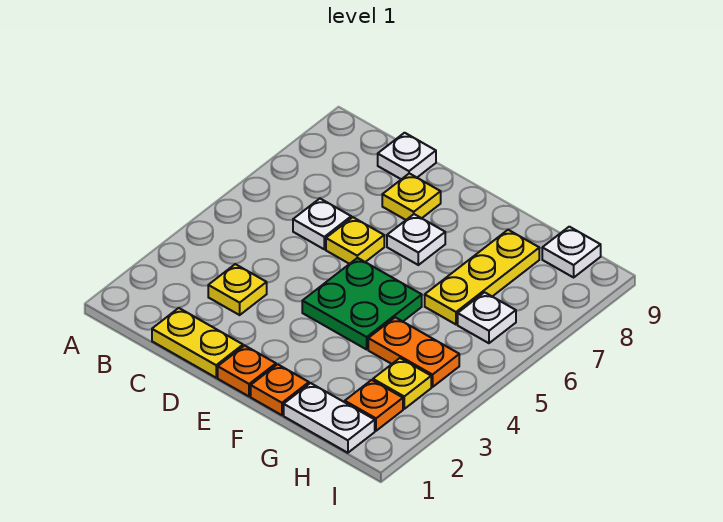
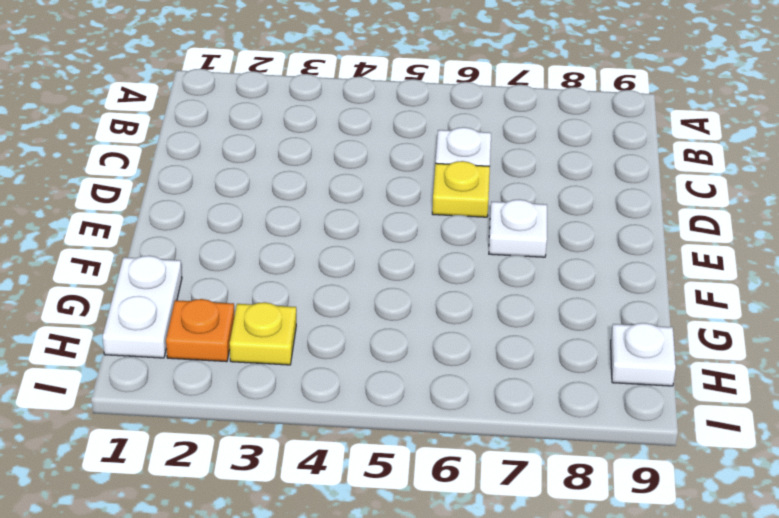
none -> yellow plate C1:D1 level 1
none -> yellow plate C3 level 1
none -> white plate C9 level 1

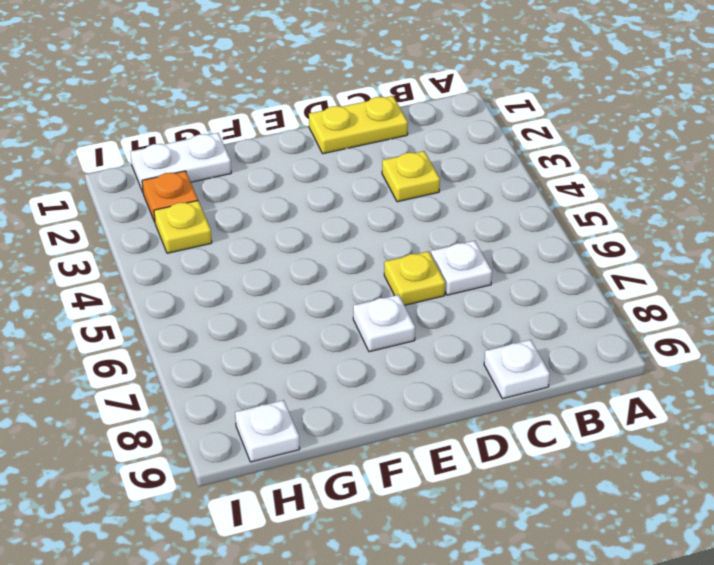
none -> yellow plate D8 level 1
none -> orange plate E1 level 1
none -> green plate E4:F5 level 1

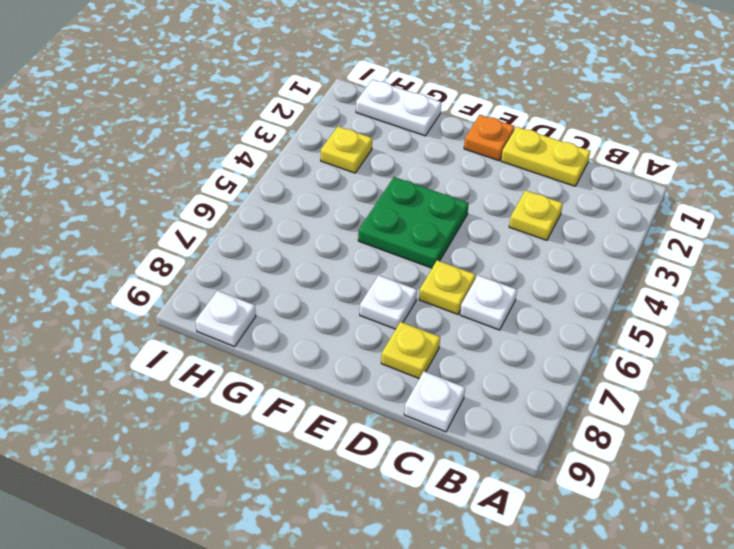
none -> orange plate F1 level 1
none -> orange plate G4:H4 level 1
none -> yellow plate G6:G8 level 1

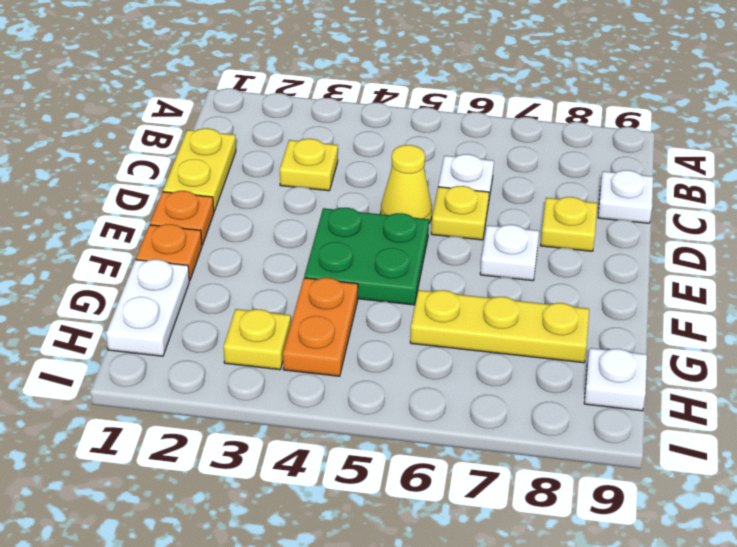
yellow cone D5 level 1 -> none
none -> orange plate H2 level 1
none -> white plate H6 level 1

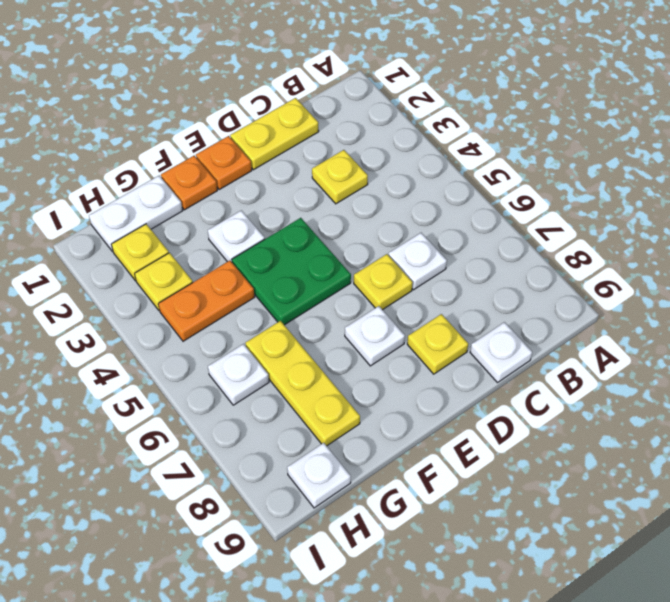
white plate F3 level 1 -> none
yellow plate H2 level 1 -> orange plate H2 level 1

